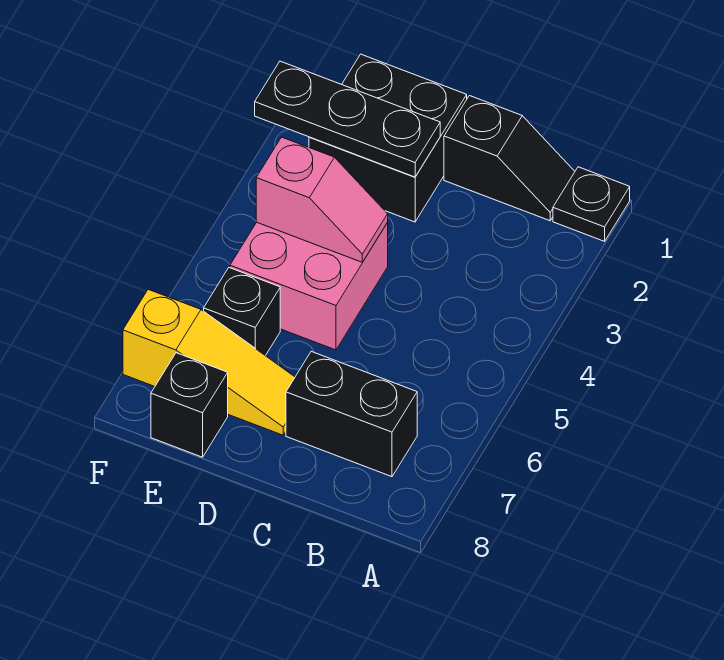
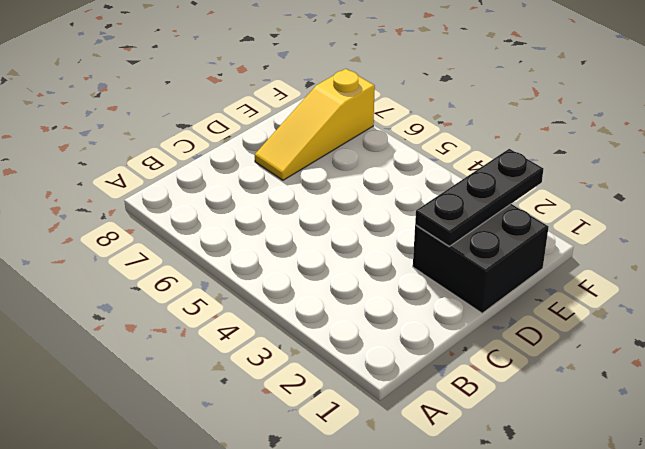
none -> black plate A1 level 1
none -> black slope B1:C1 level 1 top C

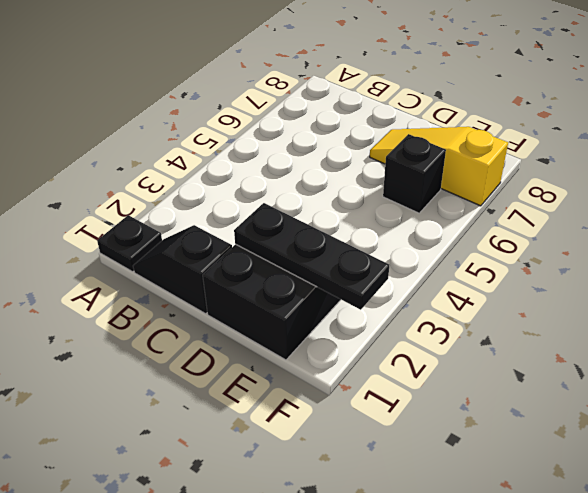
none -> black brick B7:C7 level 1
none -> pink brick D4:E5 level 1

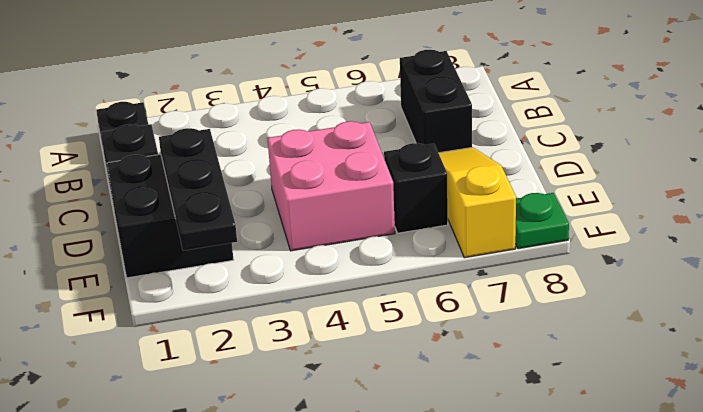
green plate F8 level 1 -> none
none -> black brick E8 level 1
none -> pink slope D4:E4 level 2 top E

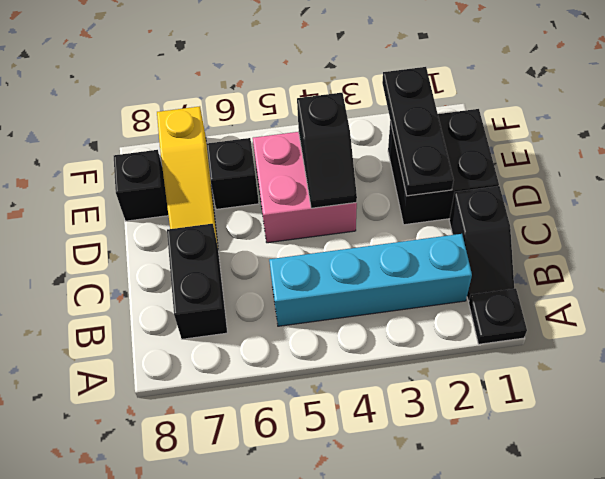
cyan brick B2:B5 level 1 -> none
black slope D4:E4 level 2 top E -> pink slope D4:E4 level 2 top E

